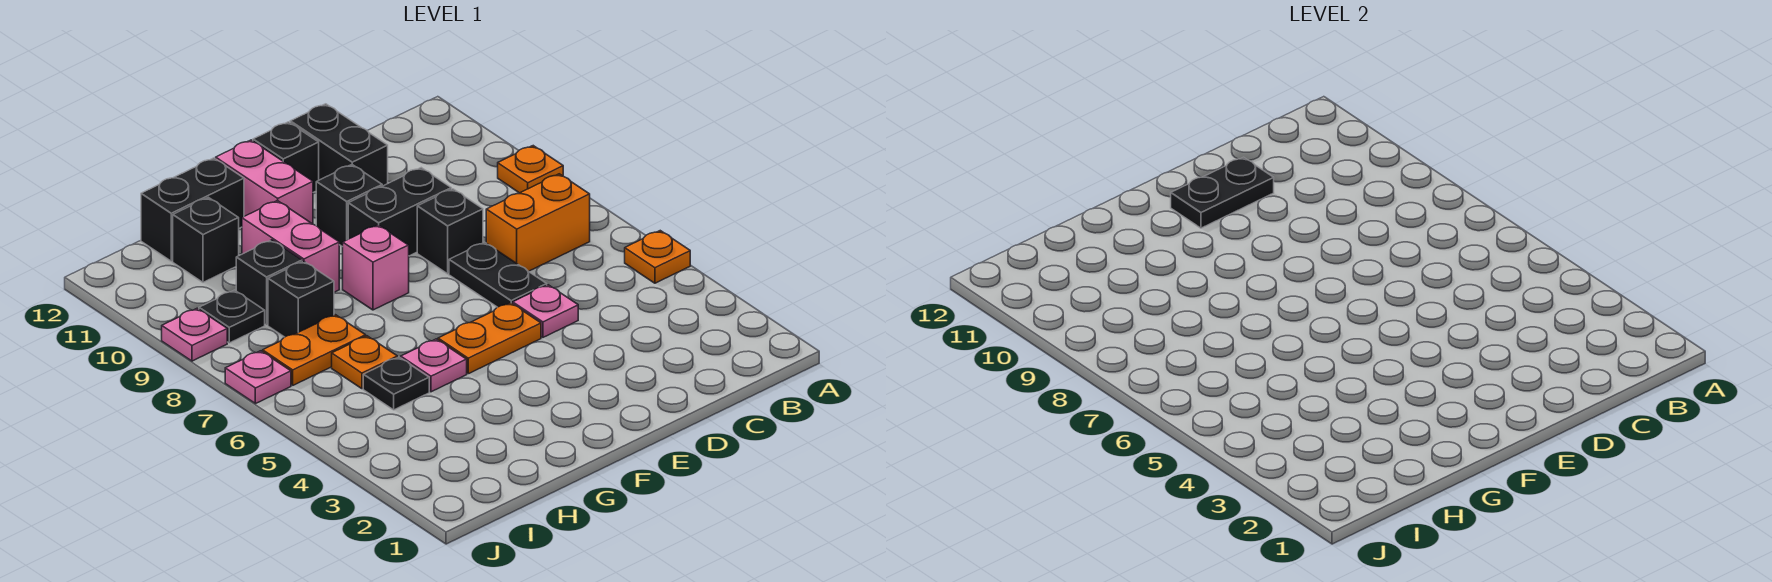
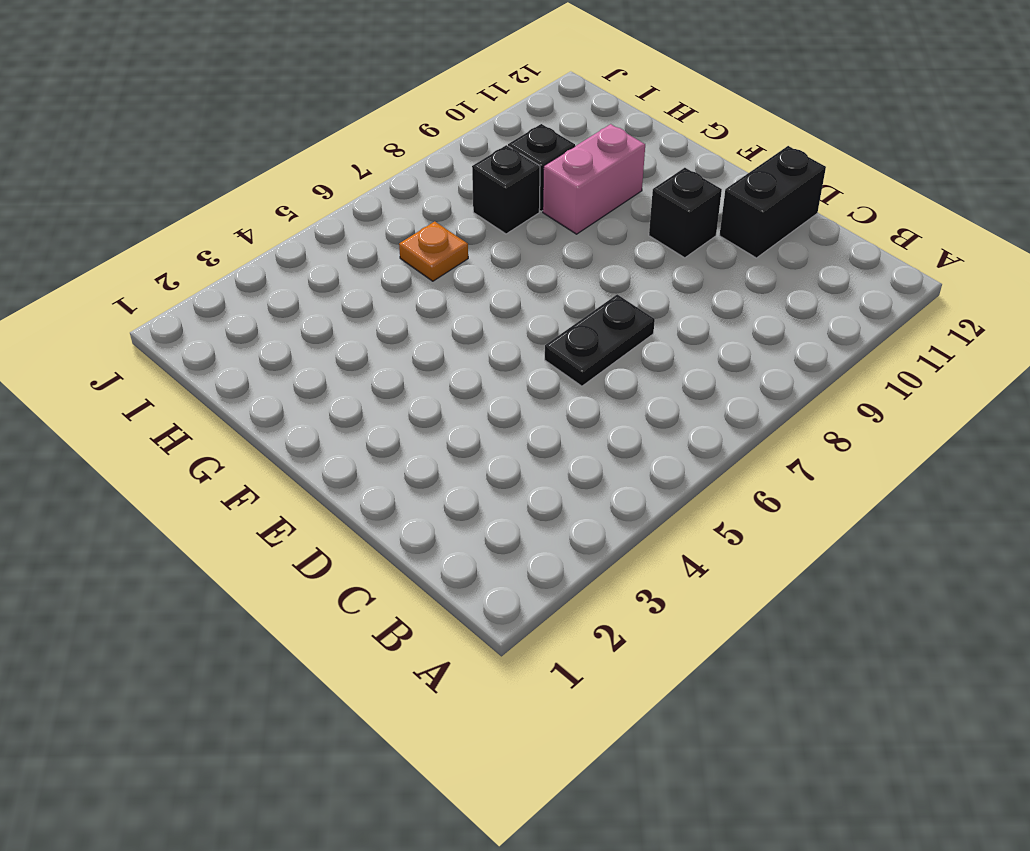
none -> orange plate A5 level 1
none -> orange plate A9 level 1
none -> orange brick B7:C7 level 1

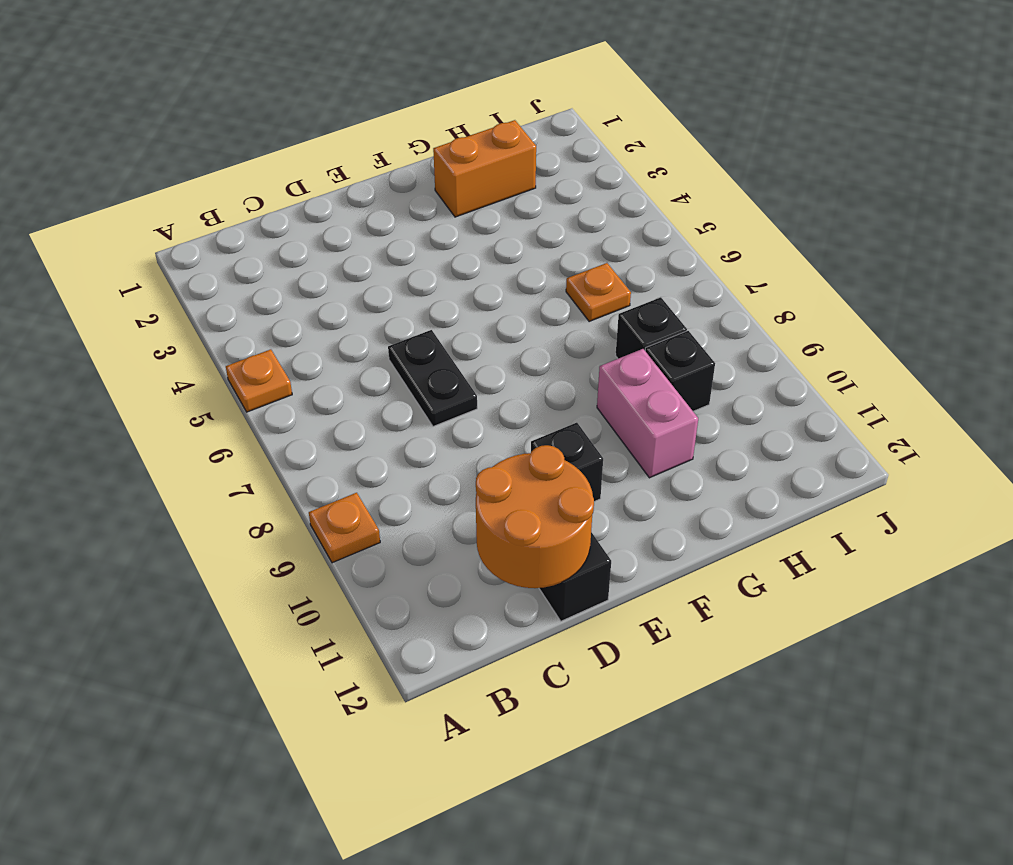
orange round brick C11:D12 level 2 -> black plate D11:E11 level 2
orange brick G2:H2 level 1 -> orange brick B7:C7 level 1
none -> pink plate D5 level 1
none -> black brick D8 level 1
none -> black brick D9:E9 level 1

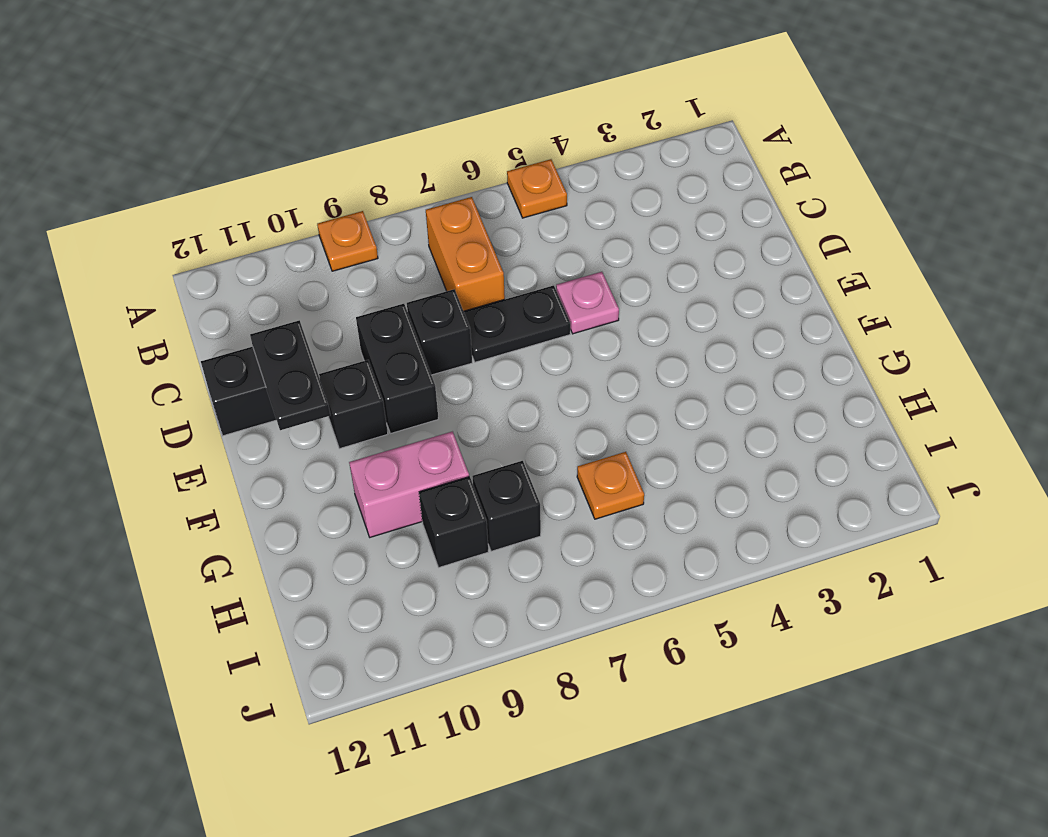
none -> orange plate E5:F5 level 1
none -> black brick E12 level 1
none -> pink brick F8 level 1

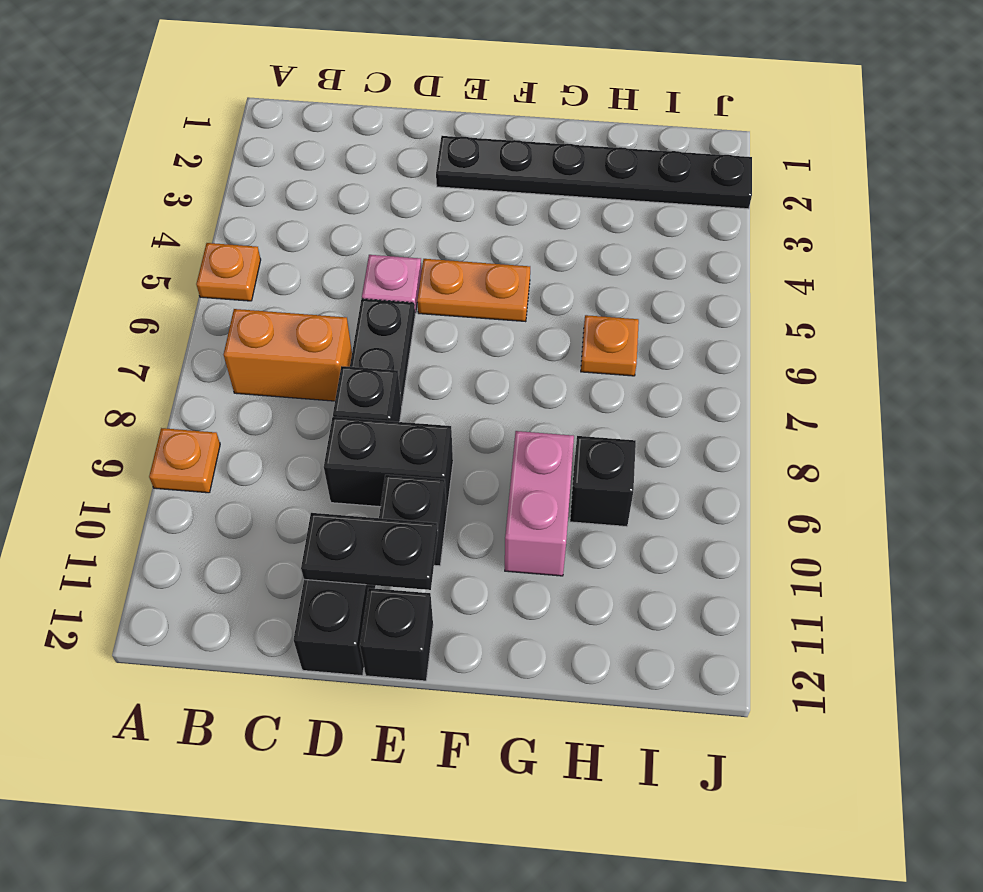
black plate E2:J2 level 1 -> none
none -> pink brick F8 level 1
none -> pink brick F11:F12 level 1
none -> pink plate G5 level 1

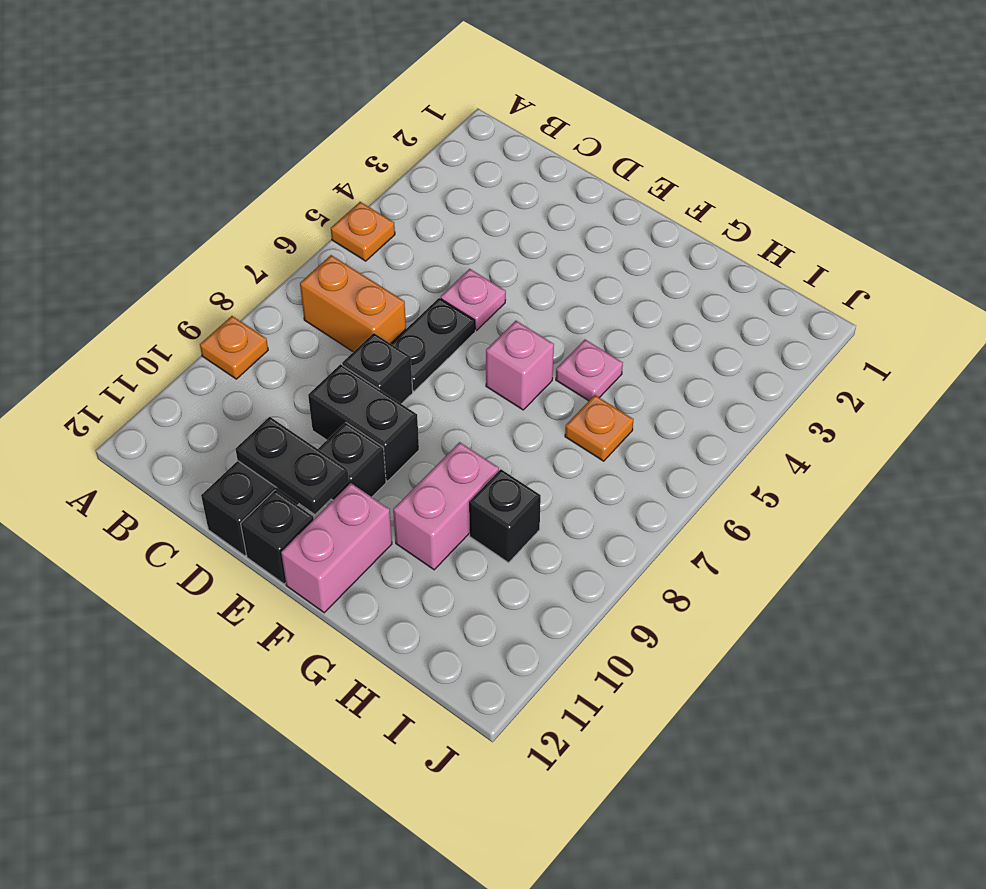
pink brick F6 level 1 -> pink brick F8 level 1
none -> orange plate E5:F5 level 1
none -> black brick G12:H12 level 1
none -> black plate H5 level 1

